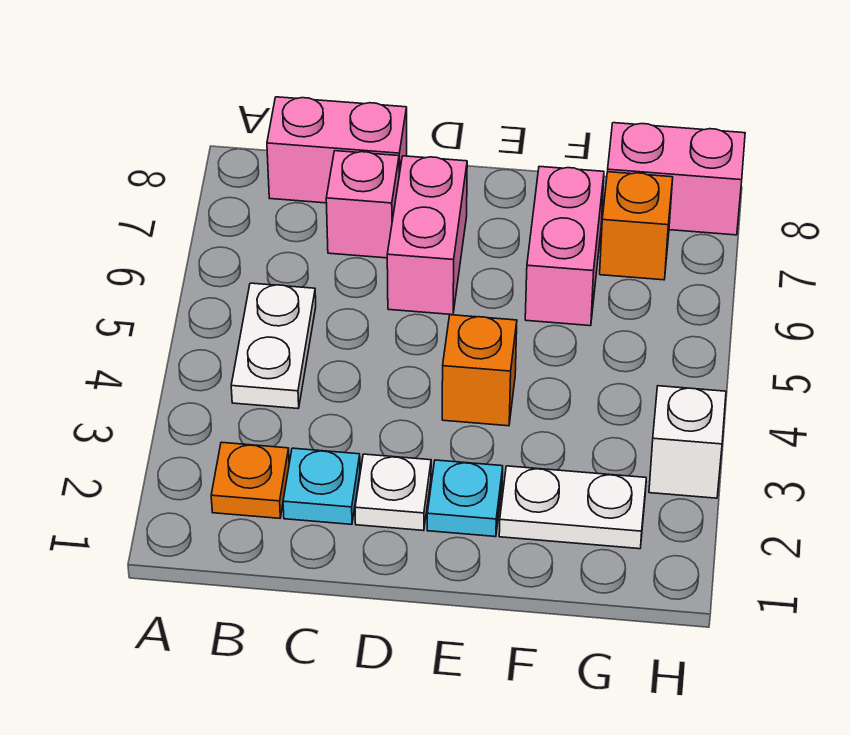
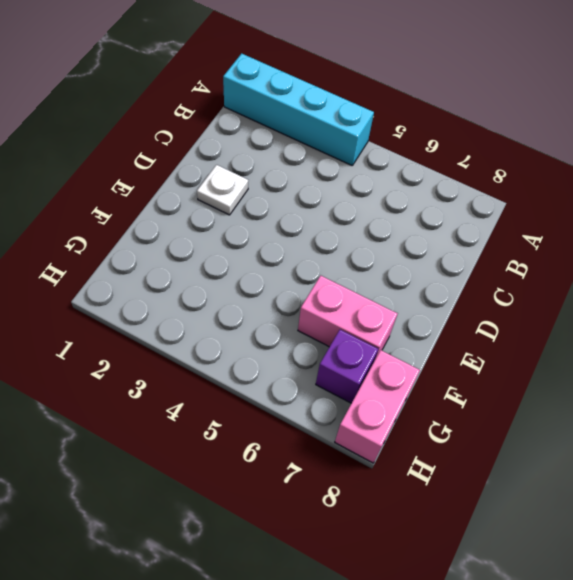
cyan brick A1:A4 level 1 -> none
purple brick G7 level 1 -> orange brick G7 level 1
none -> orange plate B2 level 1
none -> white plate B4:B5 level 1
none -> pink brick B8:C8 level 1

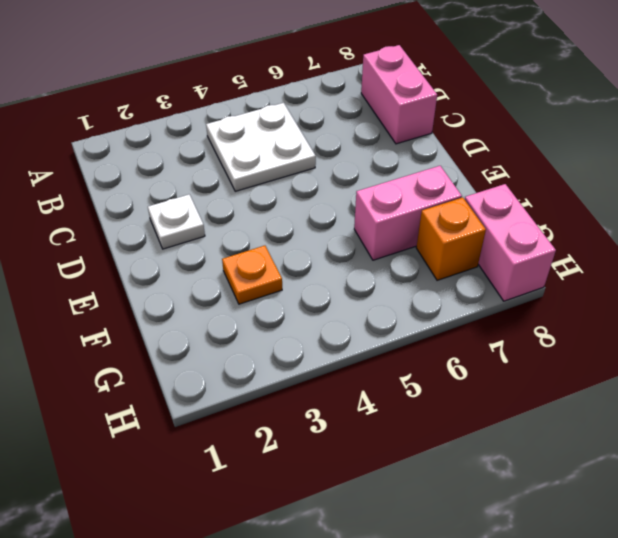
white plate B4:C5 level 1 -> white plate B4:B5 level 1
orange plate F3 level 1 -> orange plate B2 level 1
none -> cyan plate C2 level 1
none -> pink brick C7 level 1
none -> pink brick D6:D7 level 1

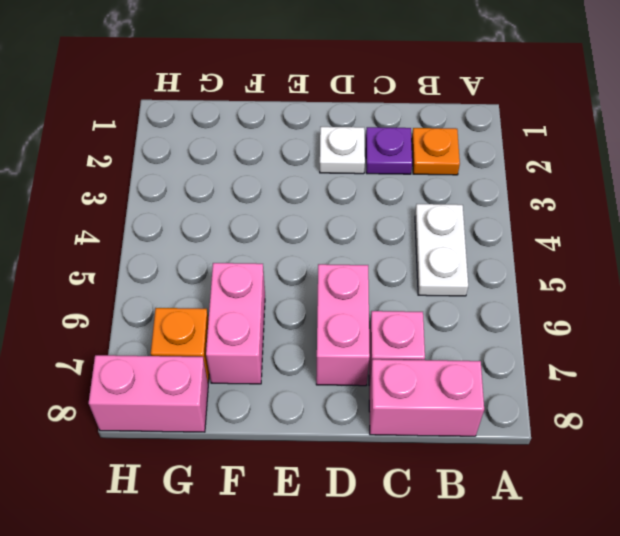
purple plate C2 level 1 -> cyan plate C2 level 1
none -> cyan plate E2 level 1
none -> orange brick E4 level 1
none -> white plate F2:G2 level 1

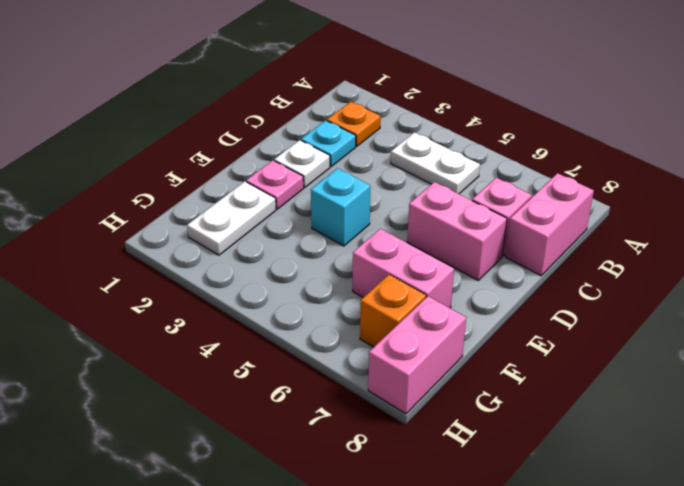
pink plate E2 level 1 -> cyan plate E2 level 1
cyan brick E4 level 1 -> orange brick E4 level 1
none -> white brick H3 level 1

